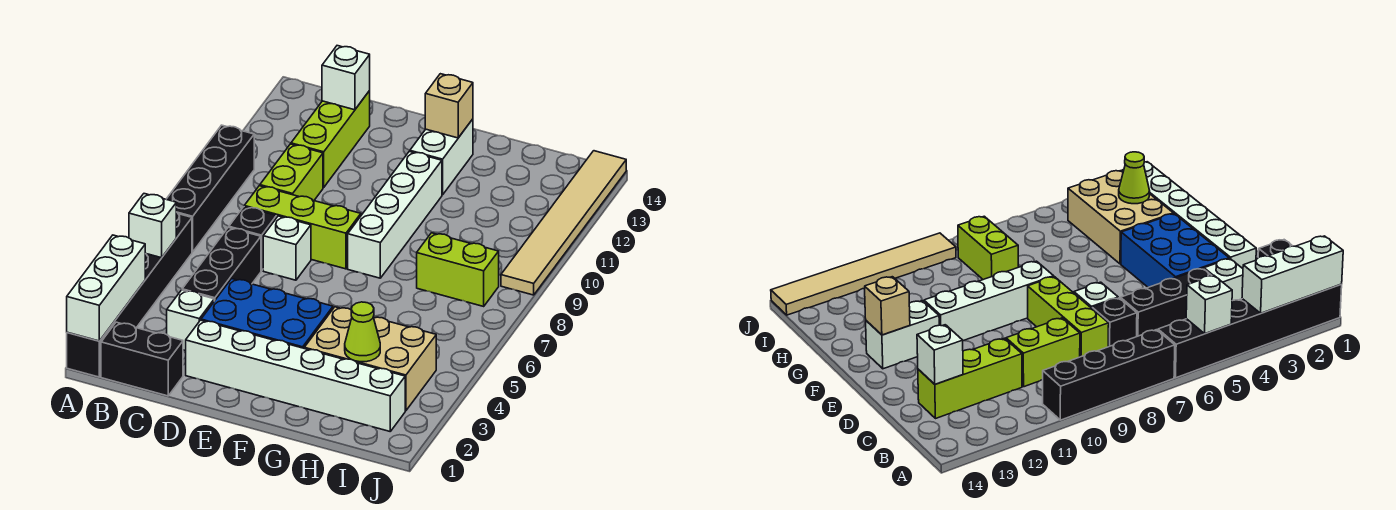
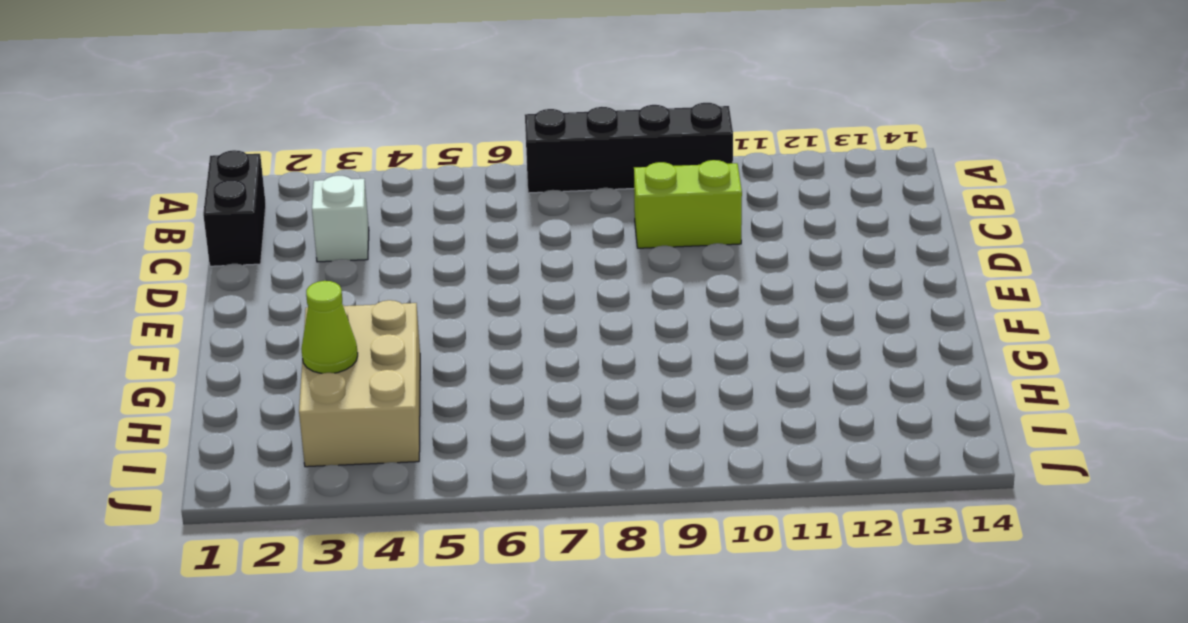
none -> black brick A1:A6 level 1
none -> black brick C4:C6 level 1
none -> black brick C7 level 1

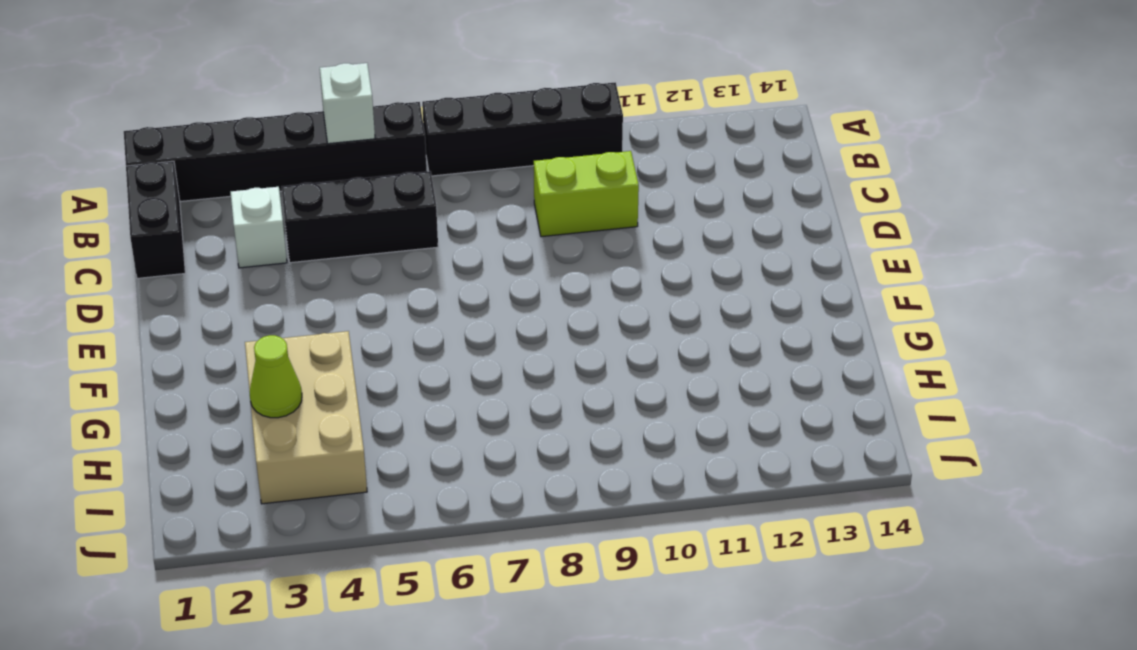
none -> black brick C7 level 1
none -> lime brick C8:E8 level 1
none -> lime brick C11:C13 level 1

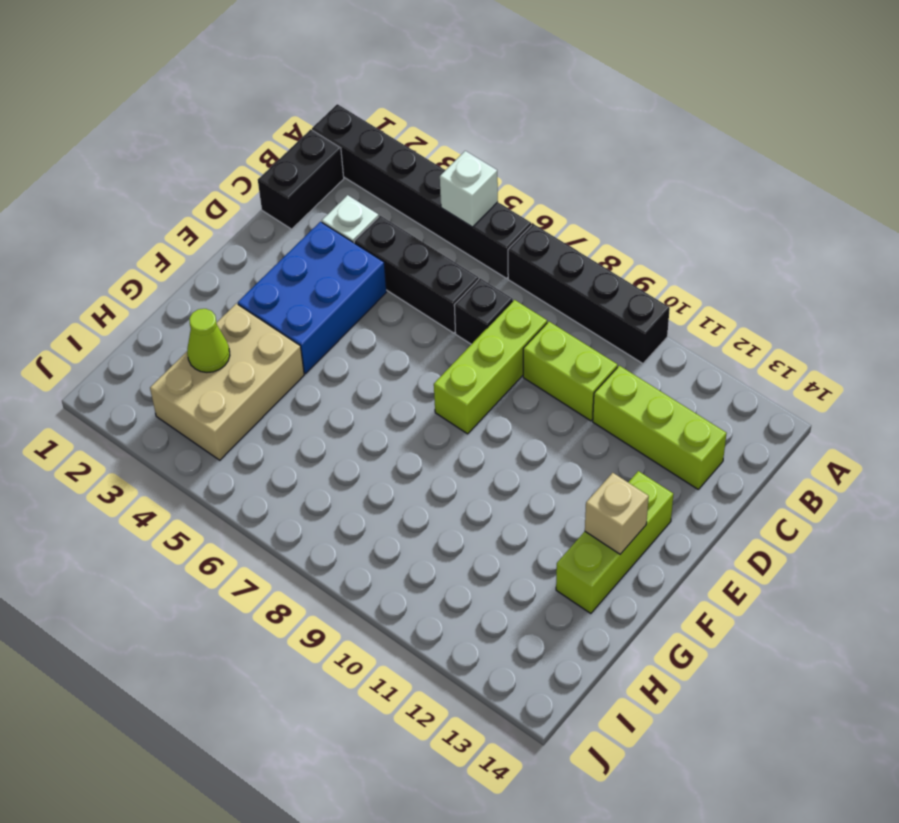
lime brick E13:G13 level 1 -> white brick F12:F13 level 1
none -> white brick D2:I2 level 1
none -> white brick D7 level 1
none -> white brick F8:F11 level 1

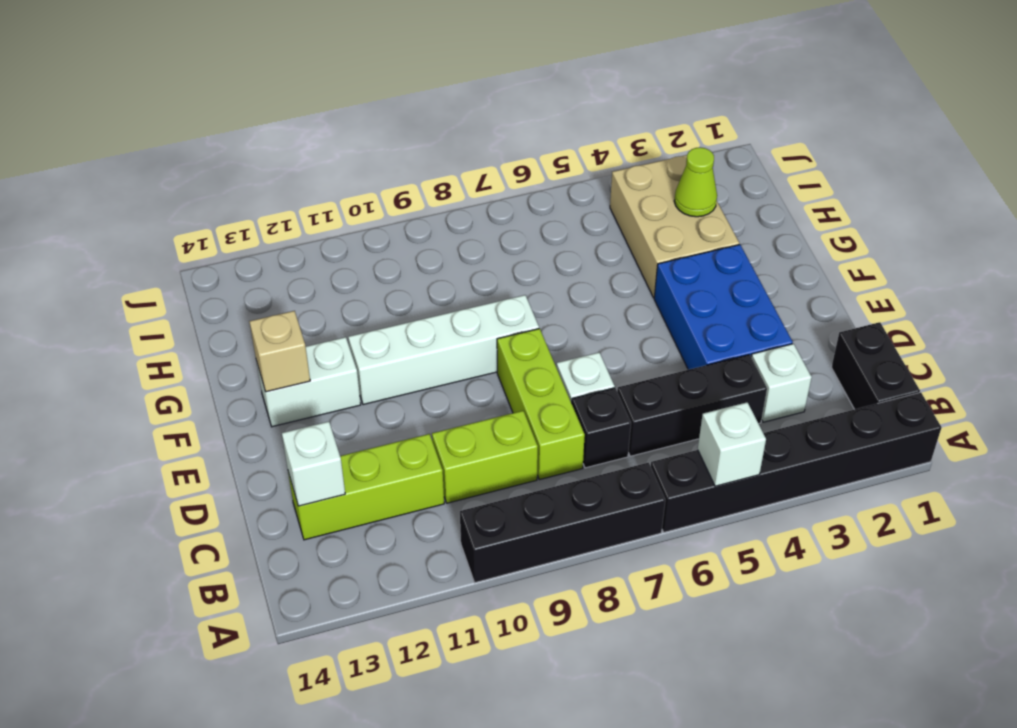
none -> white brick D2:I2 level 1
none -> lime brick H8:I8 level 1
none -> tan tile J9:J14 level 1

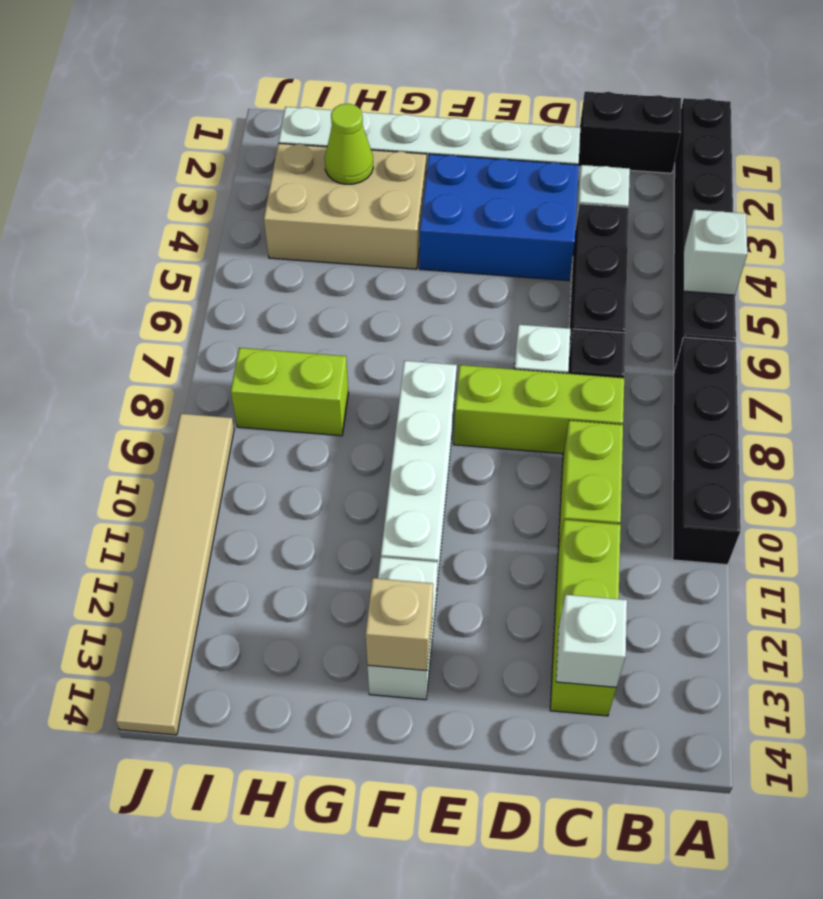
none -> white brick A1:A3 level 2

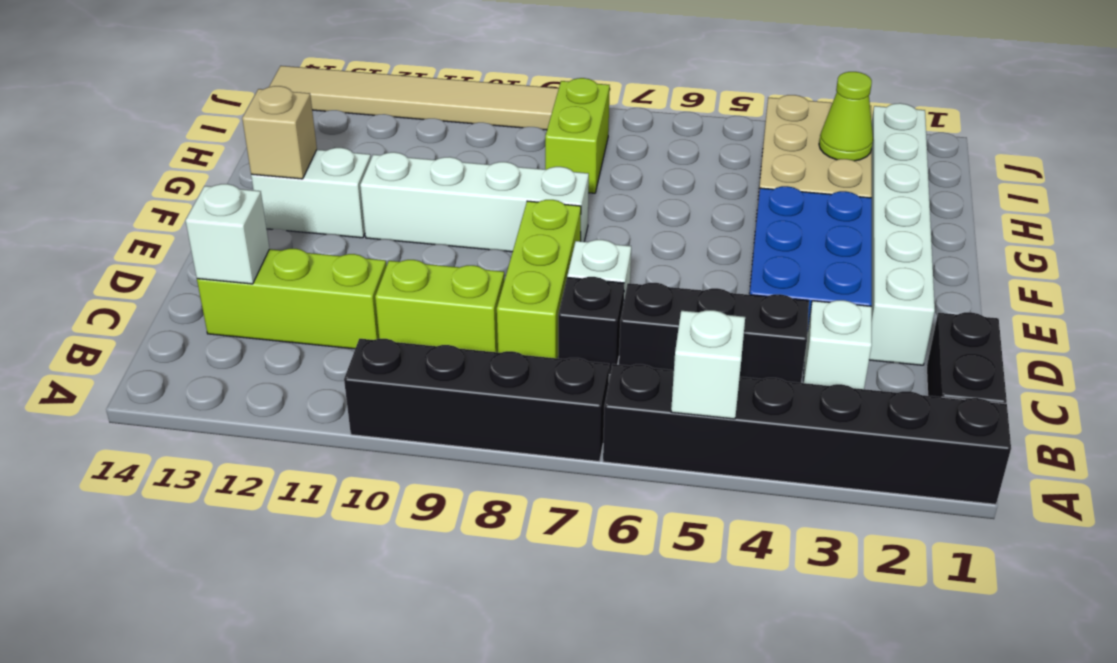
none -> white brick A1:A3 level 2

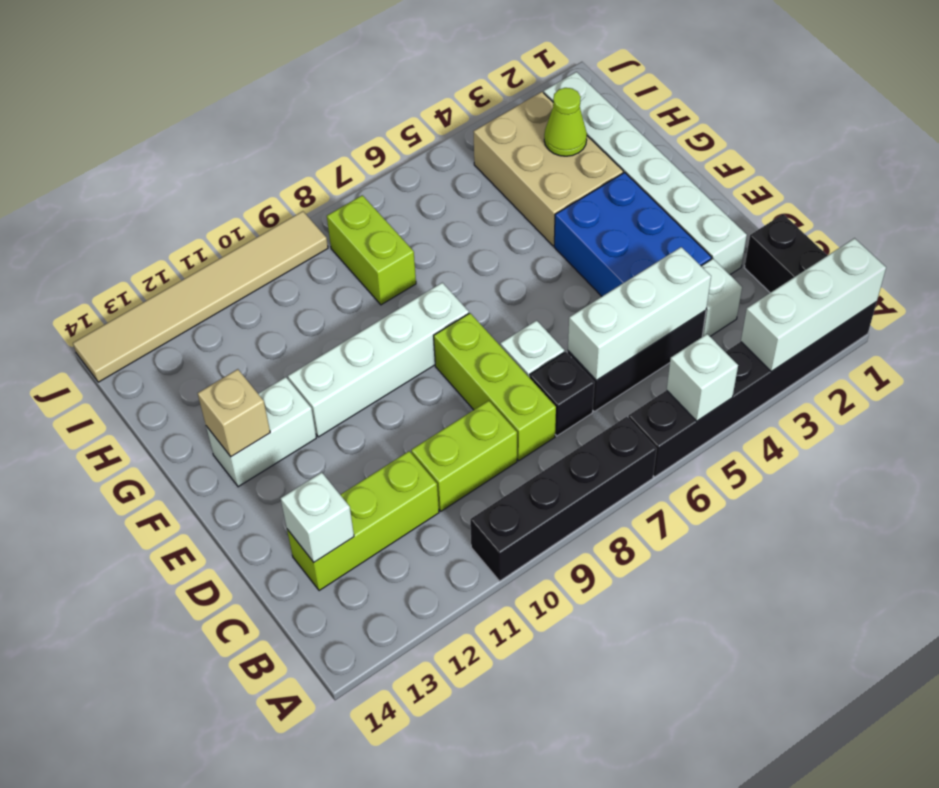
white brick C4:C6 level 2 -> none

